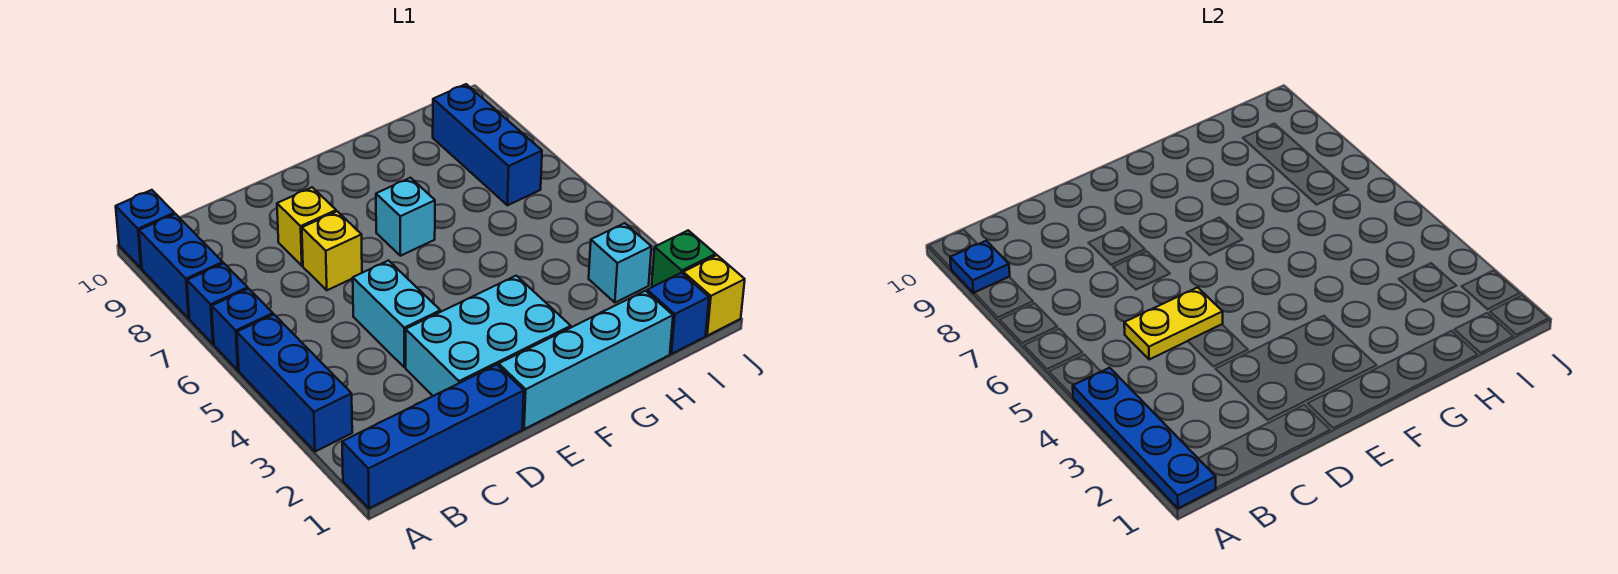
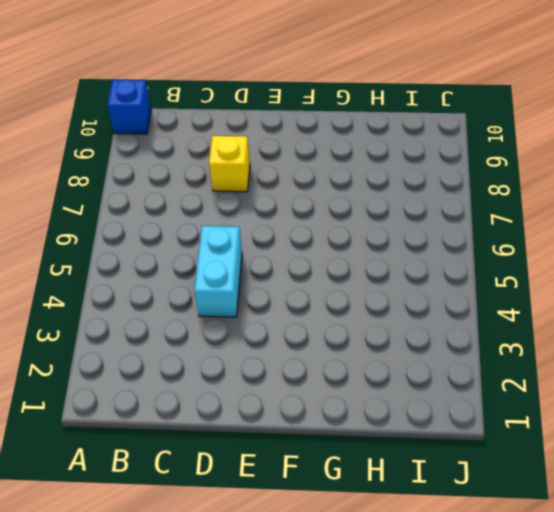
none -> blue brick A1:D1 level 1
none -> blue brick A3:A5 level 1
none -> blue brick A6 level 1

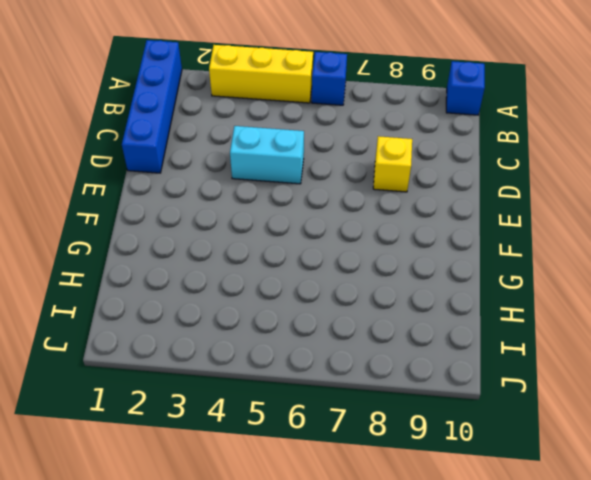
yellow brick A3:A5 level 1 -> blue brick A3:A5 level 1
none -> blue brick A7 level 1
none -> blue brick A8:A9 level 1
none -> cyan brick D2:F3 level 1

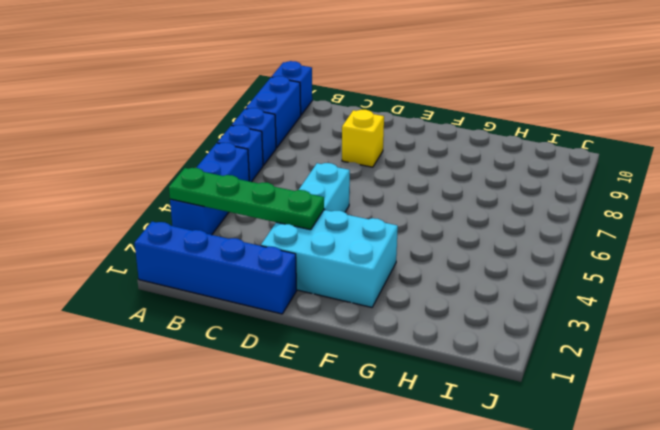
green plate A3:D3 level 2 -> blue plate A1:A4 level 2
none -> yellow brick D7 level 1
none -> cyan brick E1:H1 level 1
none -> cyan brick F7 level 1

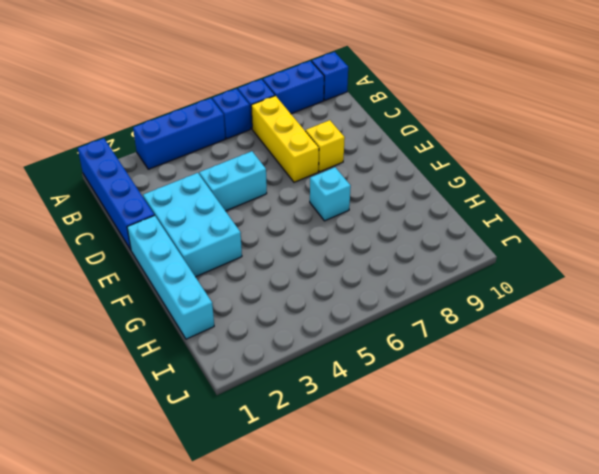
yellow brick B7:D7 level 1 -> yellow brick D7 level 1
none -> blue brick I1 level 1
none -> cyan brick I3 level 1
none -> blue brick I7:I9 level 1

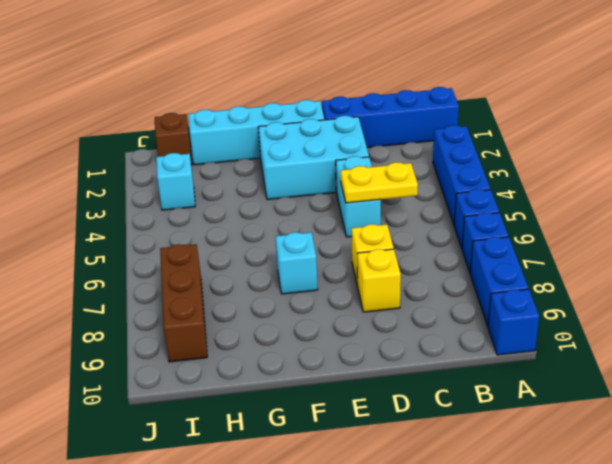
brown brick I1 level 1 -> blue brick I1 level 1
brown brick I7:I9 level 1 -> blue brick I7:I9 level 1
none -> yellow brick J1 level 1
none -> green brick J2 level 1
none -> blue plate A1:A4 level 2

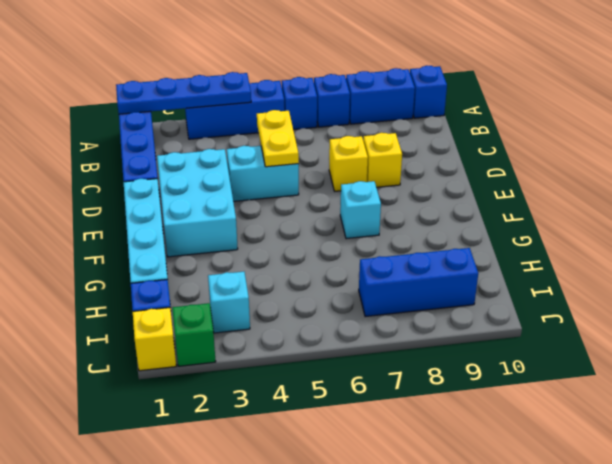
none -> blue plate A9 level 2

